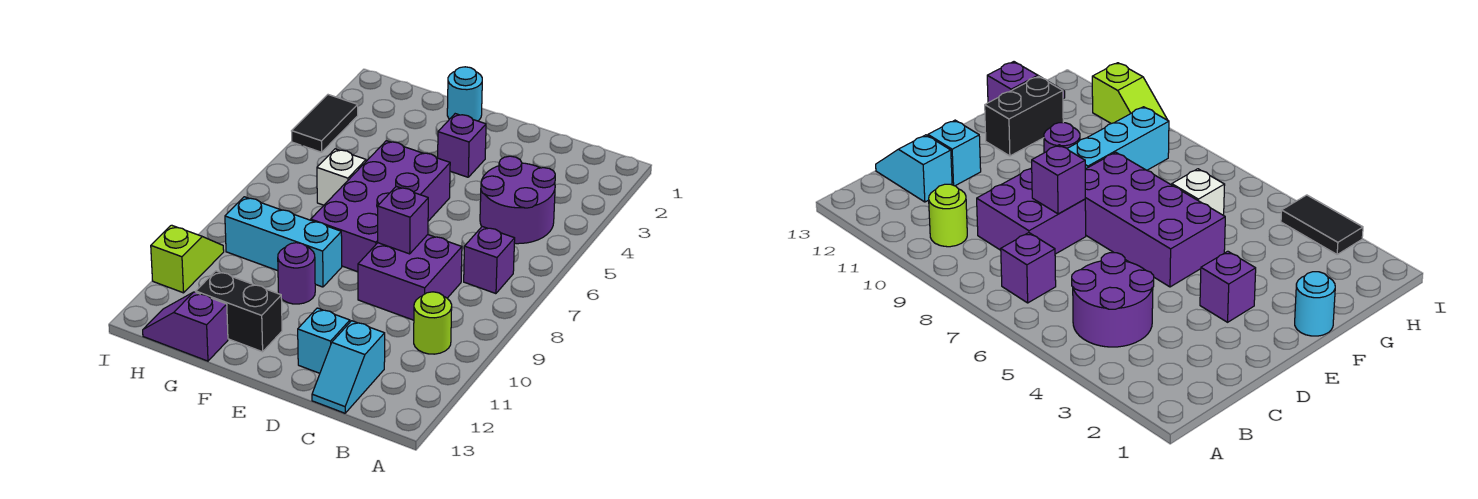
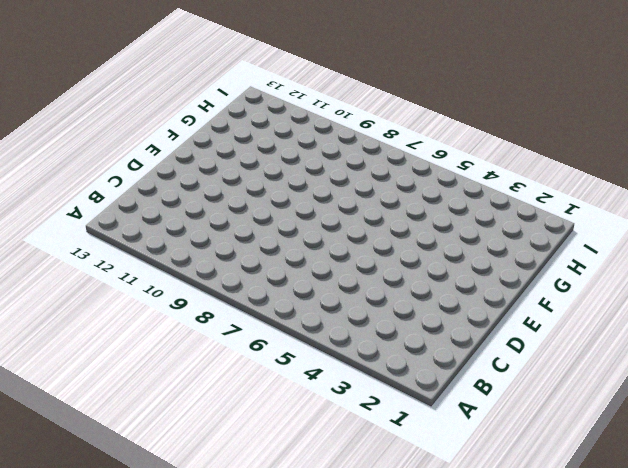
none -> purple round brick B4:C5 level 1
none -> purple brick B7 level 1
none -> lime round brick B10 level 1

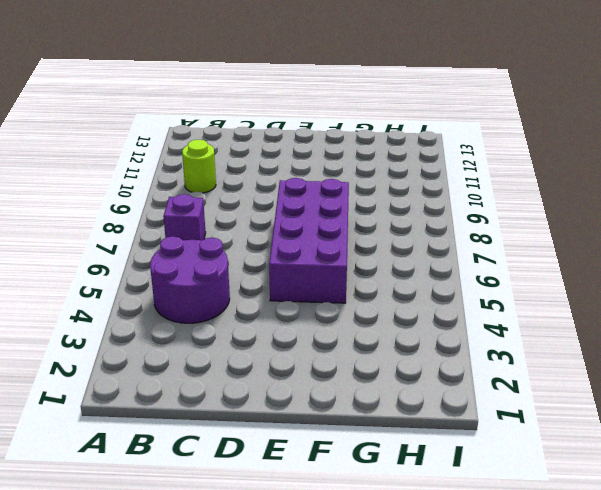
none -> purple brick C8:D9 level 1
none -> cyan slope C12:C13 level 1 top 12
none -> cyan brick D12 level 1

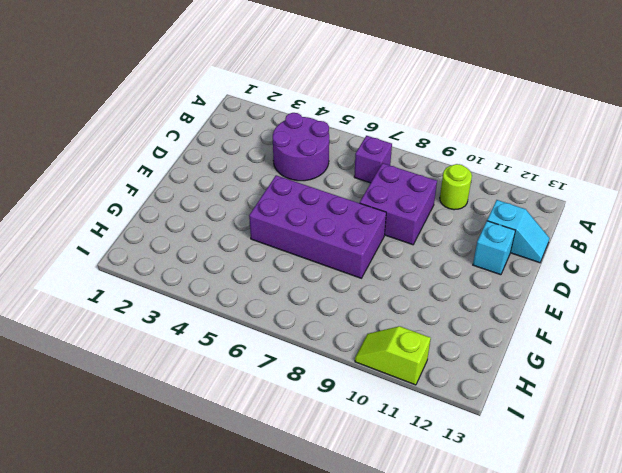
none -> purple brick E3 level 1
none -> cyan round brick F1 level 1
none -> cyan brick F9:H9 level 1

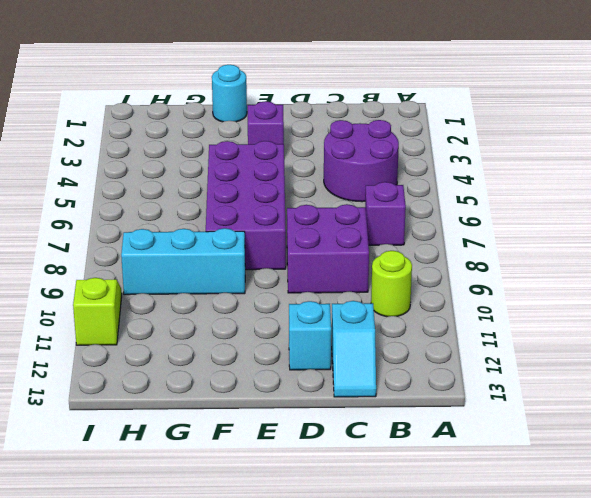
none -> purple round brick F10 level 1
none -> black brick F12:G12 level 1
none -> white brick G6 level 1

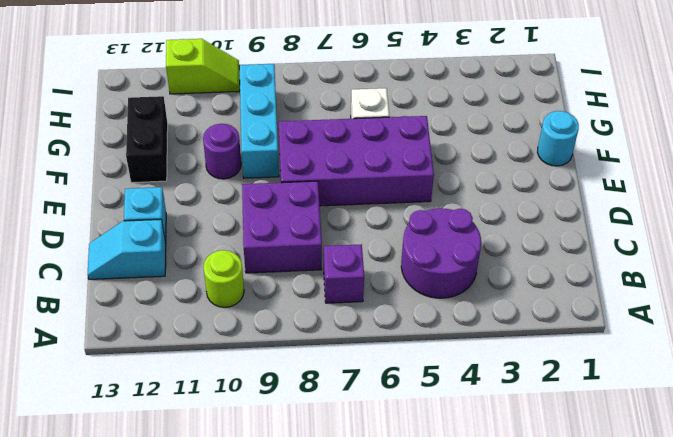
none -> purple brick E3 level 1
none -> purple slope G13:H13 level 1 top G
none -> black tile I3:I4 level 1

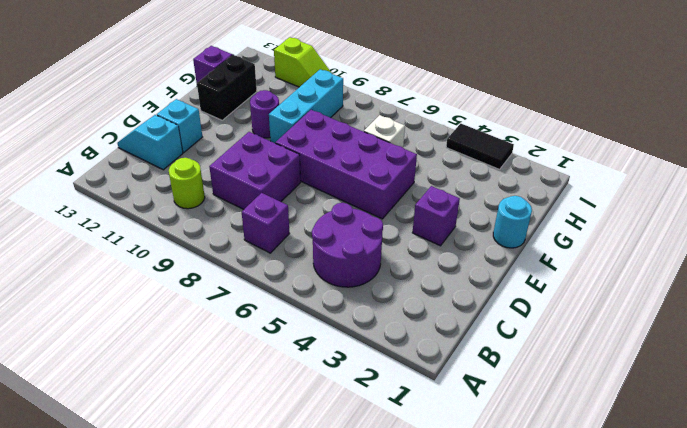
none -> purple brick D8 level 2

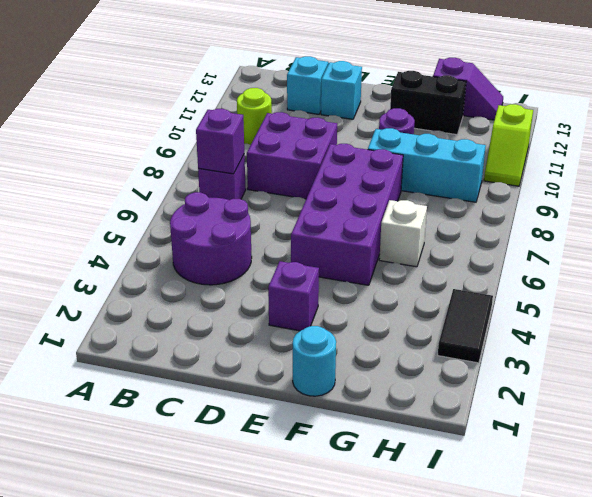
purple brick B7 level 2 -> purple brick D8 level 2

